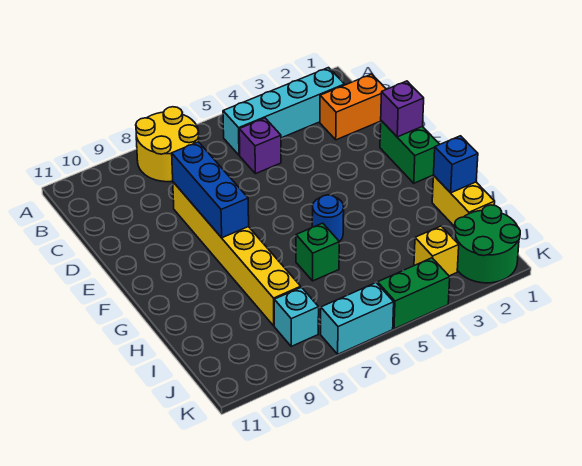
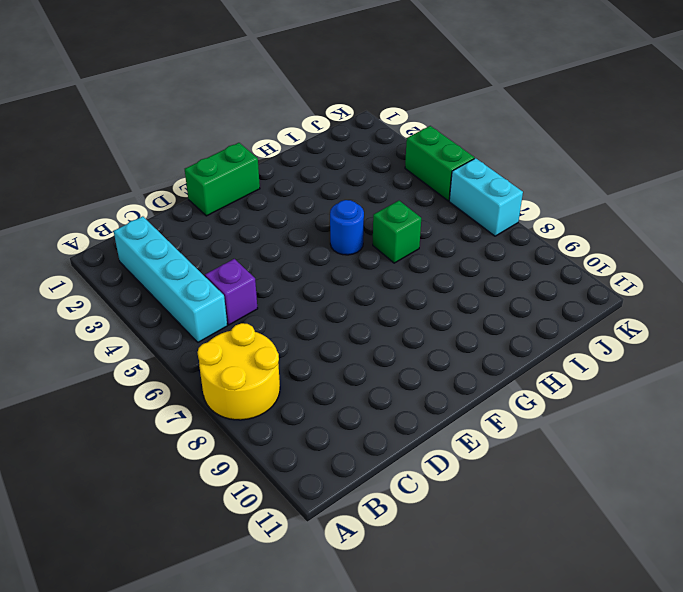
none -> orange brick C1:C2 level 1
none -> yellow brick D8:I8 level 1
none -> yellow brick H1:I1 level 1

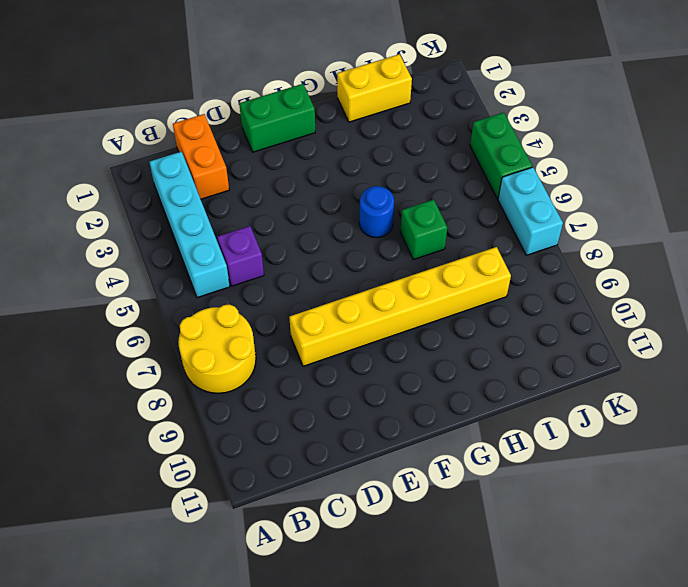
none -> green round brick J1:K2 level 1
none -> yellow brick J3 level 1
none -> cyan brick J8 level 1

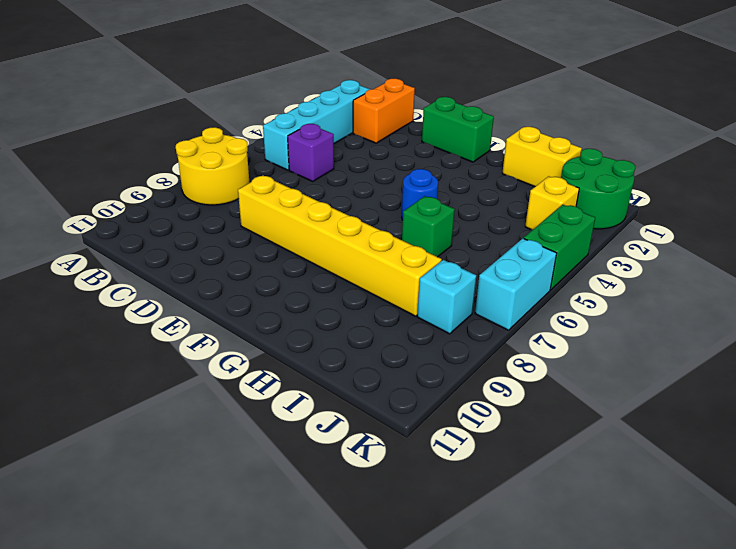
none -> blue brick D8:F8 level 2
none -> purple brick E1 level 2
none -> blue brick H1 level 2

